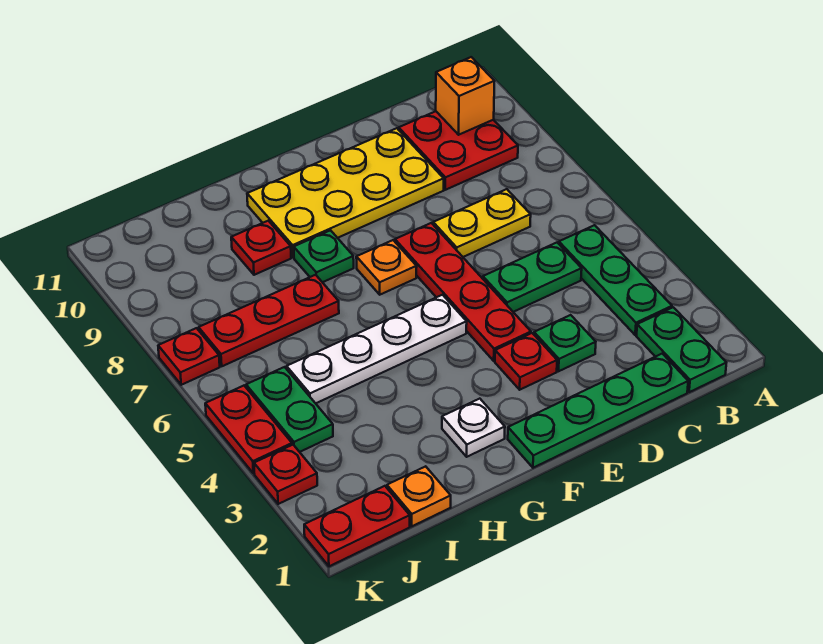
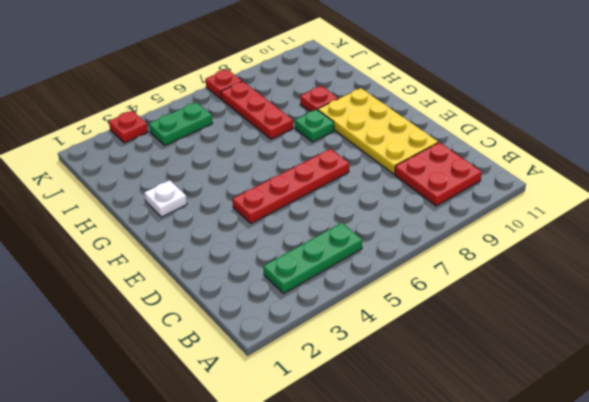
none -> green plate B1:B2 level 1
none -> green plate C1:F1 level 1
none -> green plate C5:D5 level 1

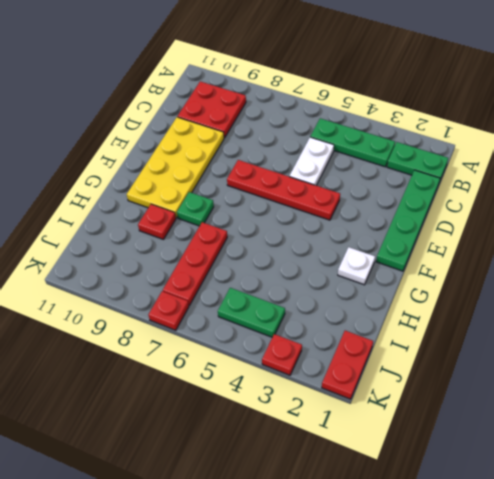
white plate C5:D5 level 1 -> green plate C5:D5 level 1
none -> yellow plate C7:D7 level 1
none -> green plate D3 level 1
none -> red plate E3 level 1

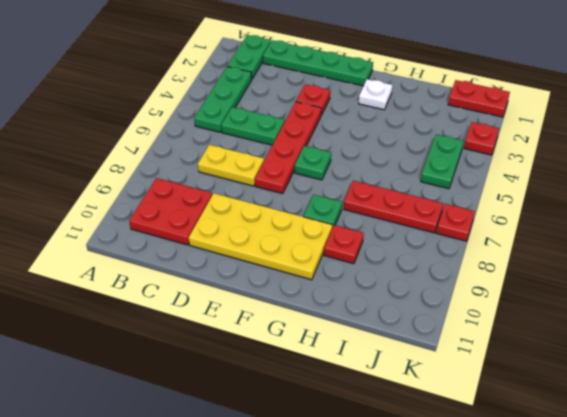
green plate F6 level 1 -> green plate D3 level 1
none -> white plate F5:I5 level 1
none -> orange plate F7 level 1
none -> orange plate I1 level 1

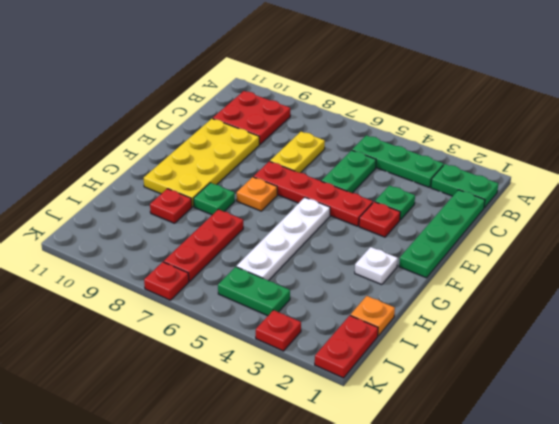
none -> red plate K4:K5 level 1
none -> orange brick B10 level 2

